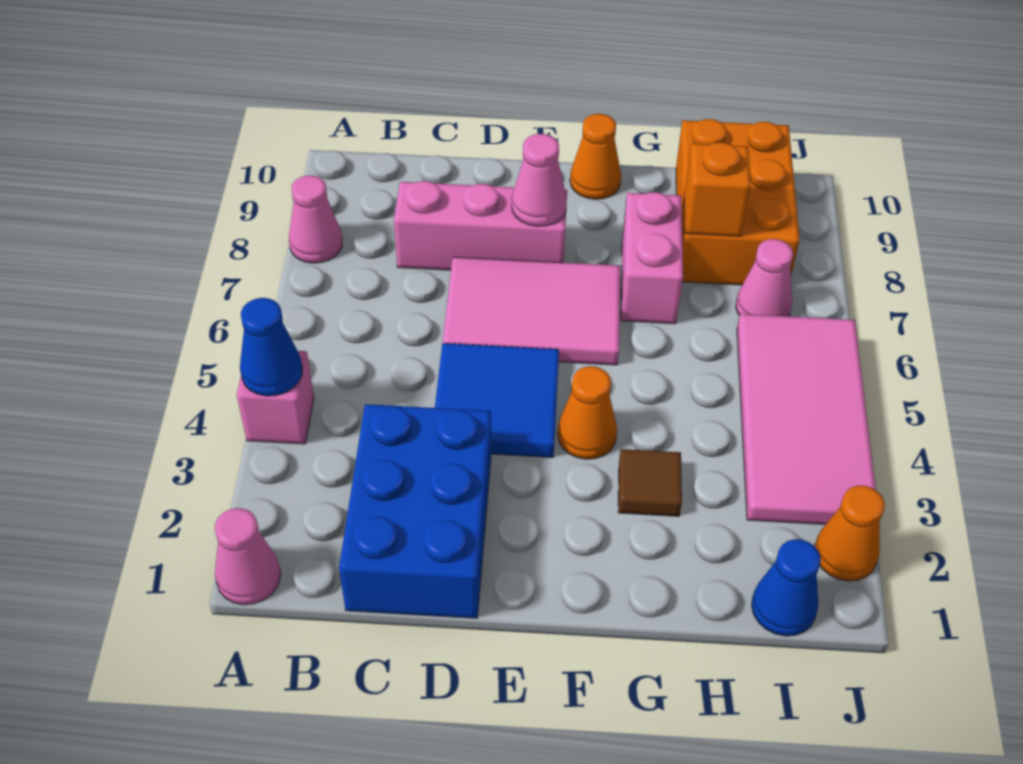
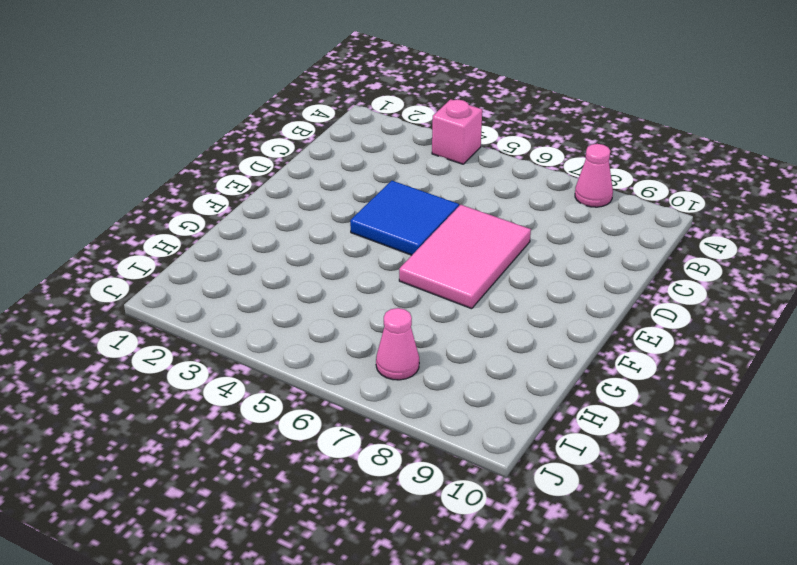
none -> pink cone A1 level 1
none -> blue brick C1:D3 level 1
none -> pink brick C8:E8 level 1

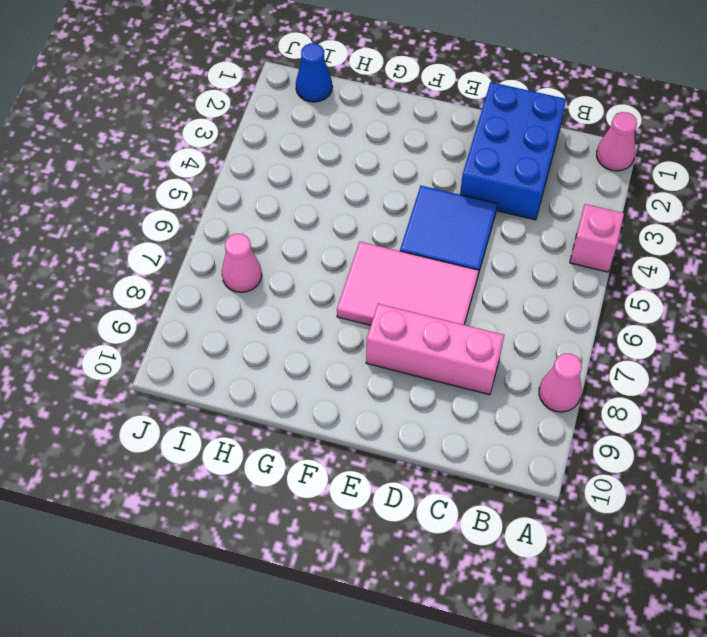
none -> orange cone F4 level 1
none -> orange cone F10 level 1
none -> brown tile G3 level 1

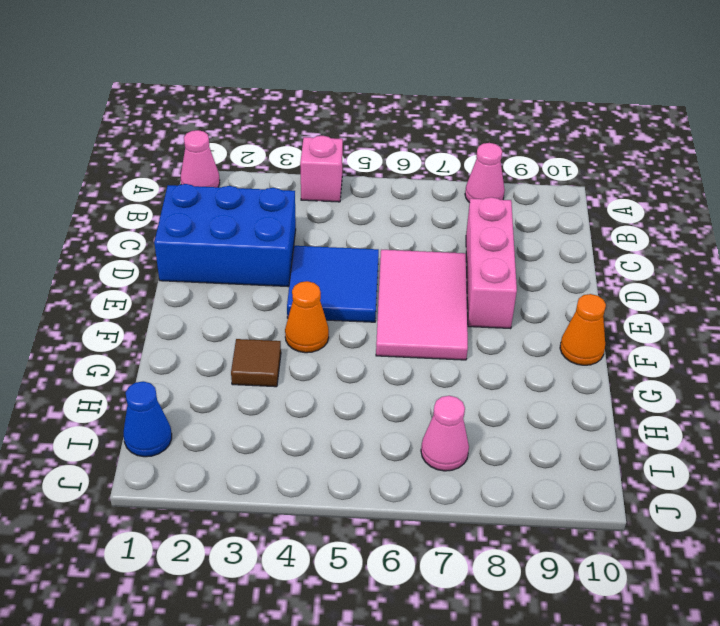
none -> pink brick G7:G8 level 1
none -> orange brick H8:I10 level 1
none -> pink tile I3:J6 level 1

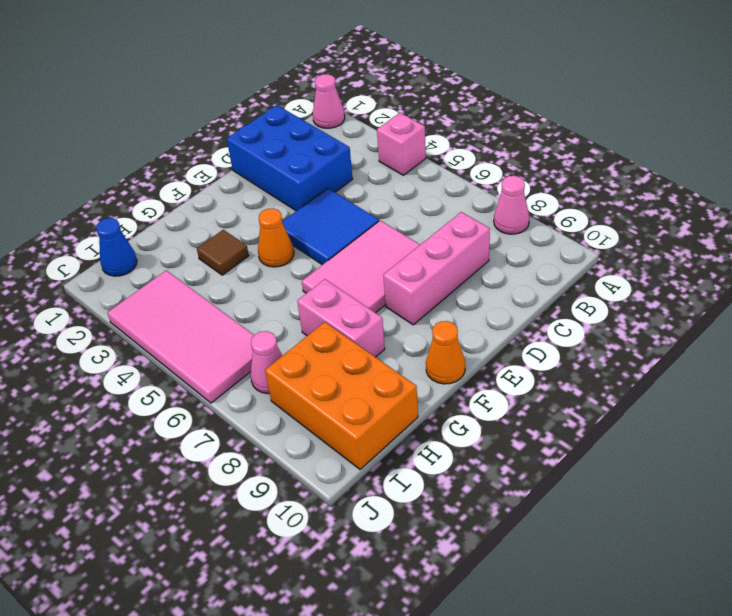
none -> orange cone J2 level 1
none -> blue cone A4 level 2
none -> pink cone E8 level 2

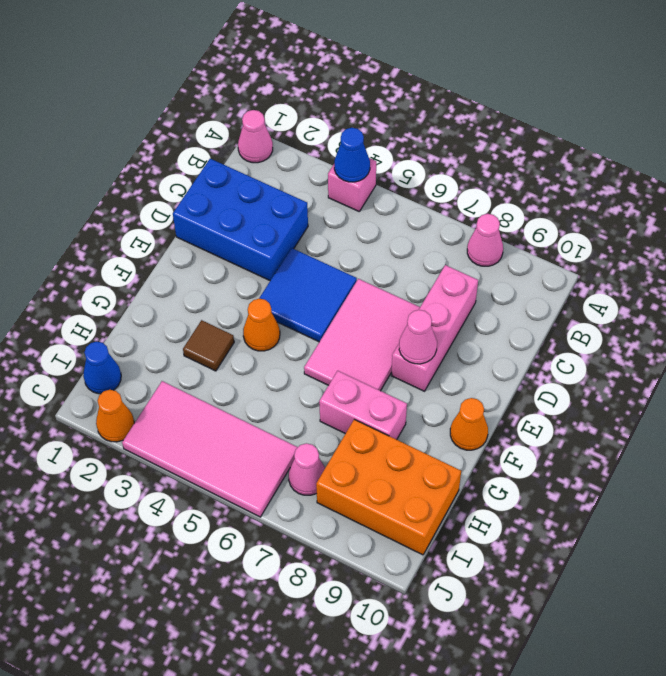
none -> orange brick H8 level 2

